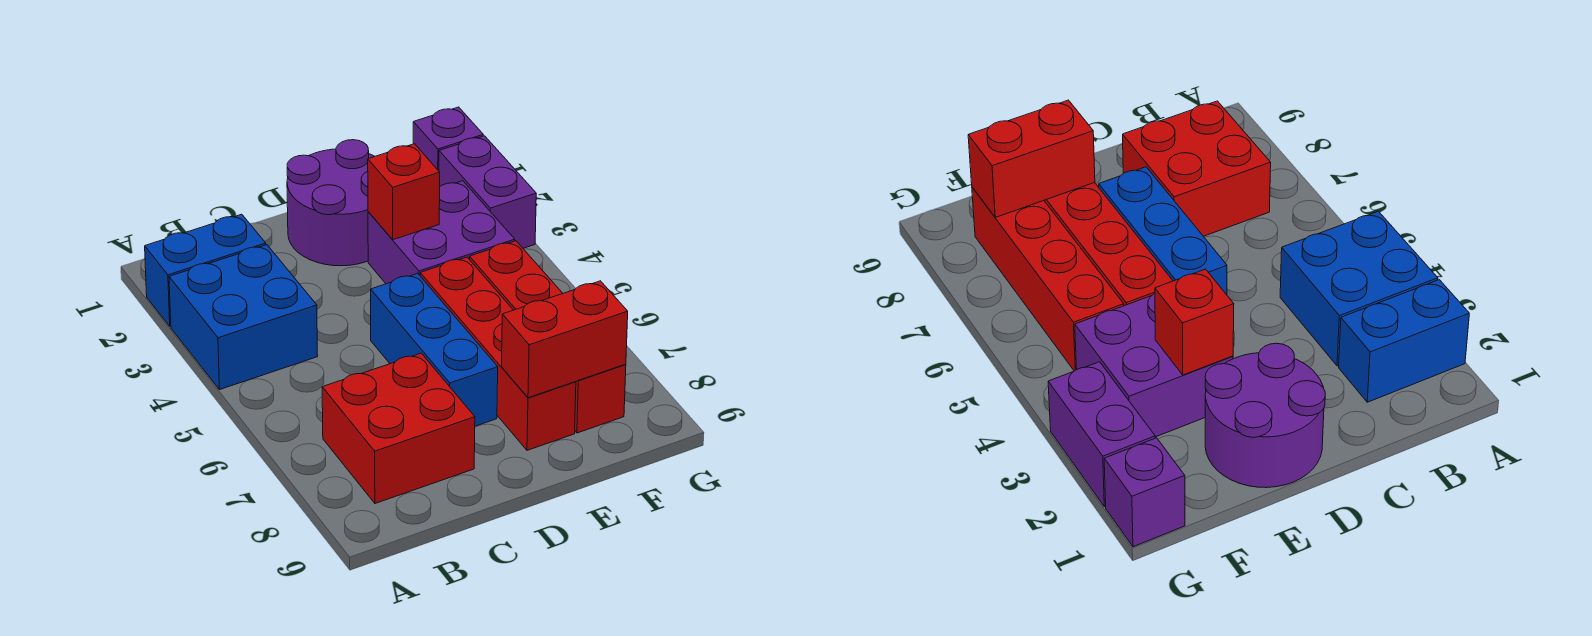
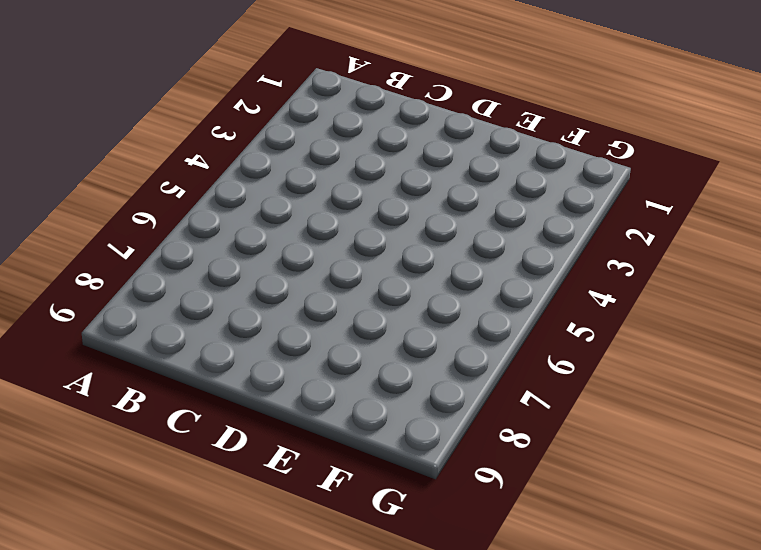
none -> blue brick A2:B2 level 1
none -> blue brick A3:B4 level 1
none -> red brick B7:C8 level 1

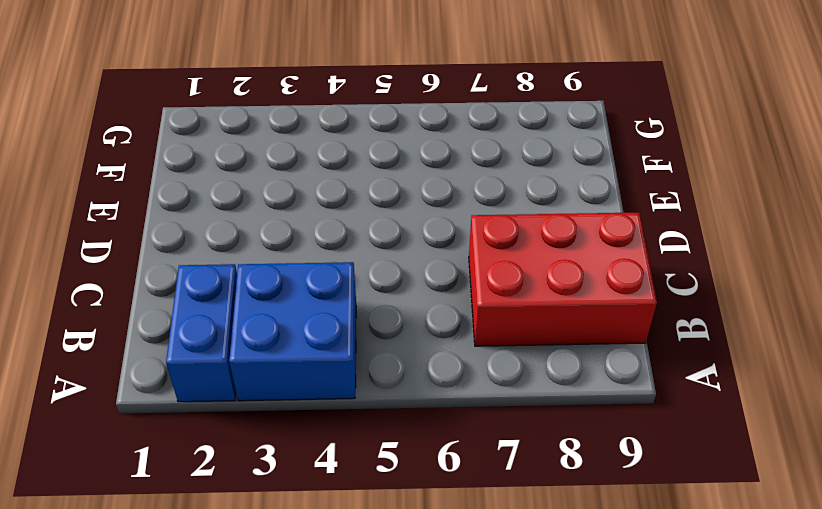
red brick B7:C9 level 1 -> red brick B7:C8 level 1
none -> purple round brick D1:E2 level 1
none -> blue brick D5:D7 level 1
none -> purple brick E3:F4 level 1

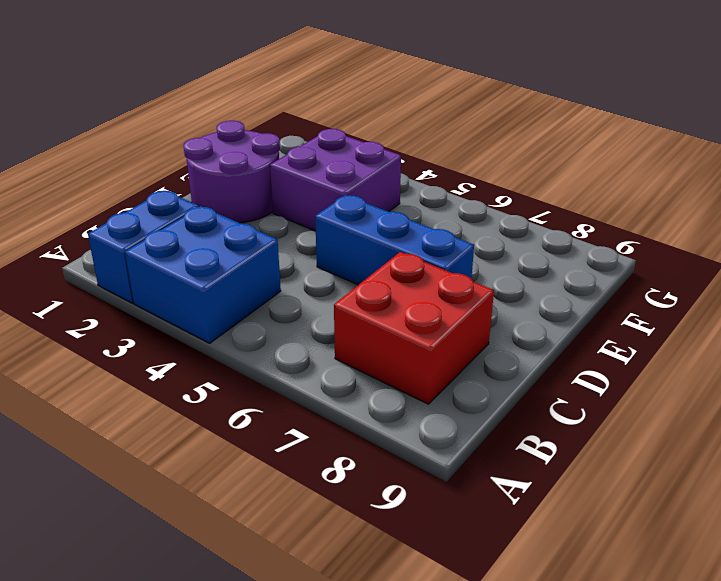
none -> red brick E5:E8 level 1
none -> red brick F5:F8 level 1
none -> purple brick G1 level 1

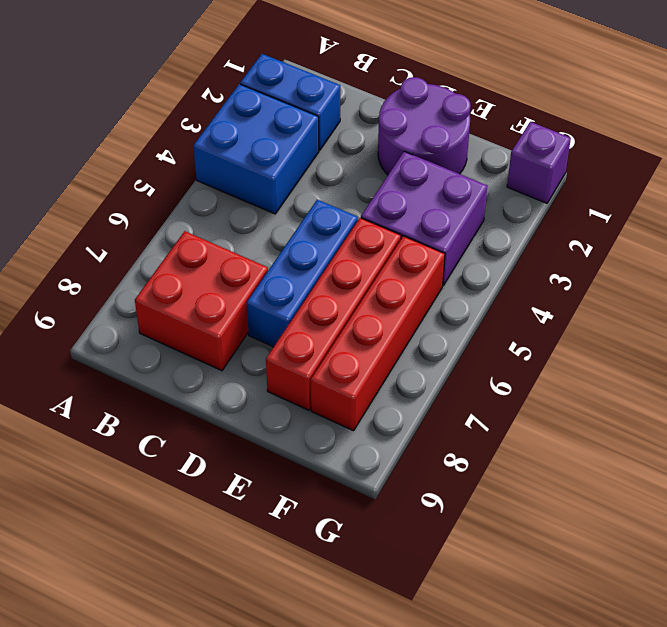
none -> purple brick G2:G3 level 1
none -> red brick E3 level 2
none -> red brick E8:F8 level 2

